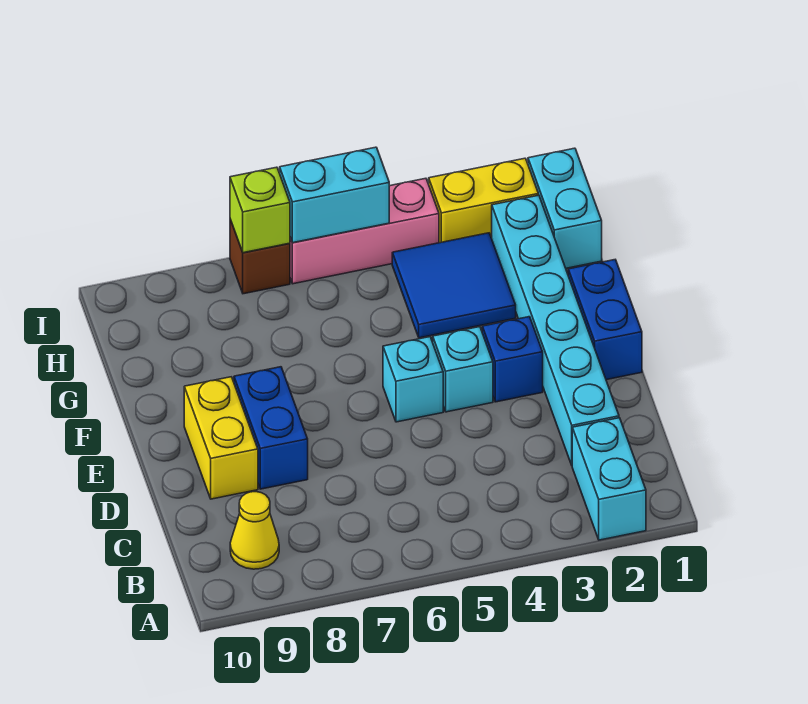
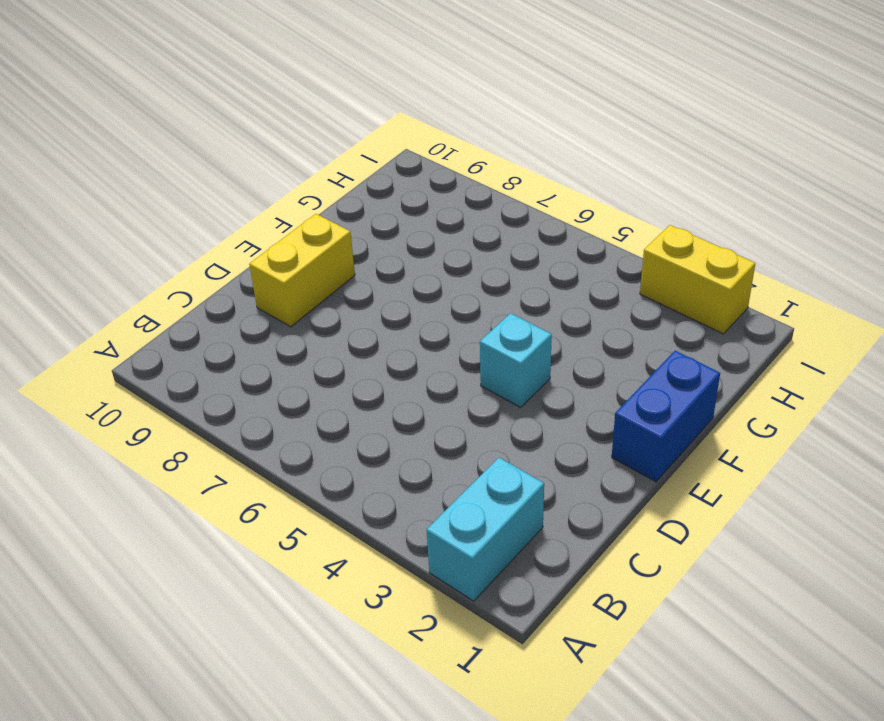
none -> yellow cone B9 level 1
none -> cyan brick C2:H2 level 1
none -> blue brick D8:E8 level 1

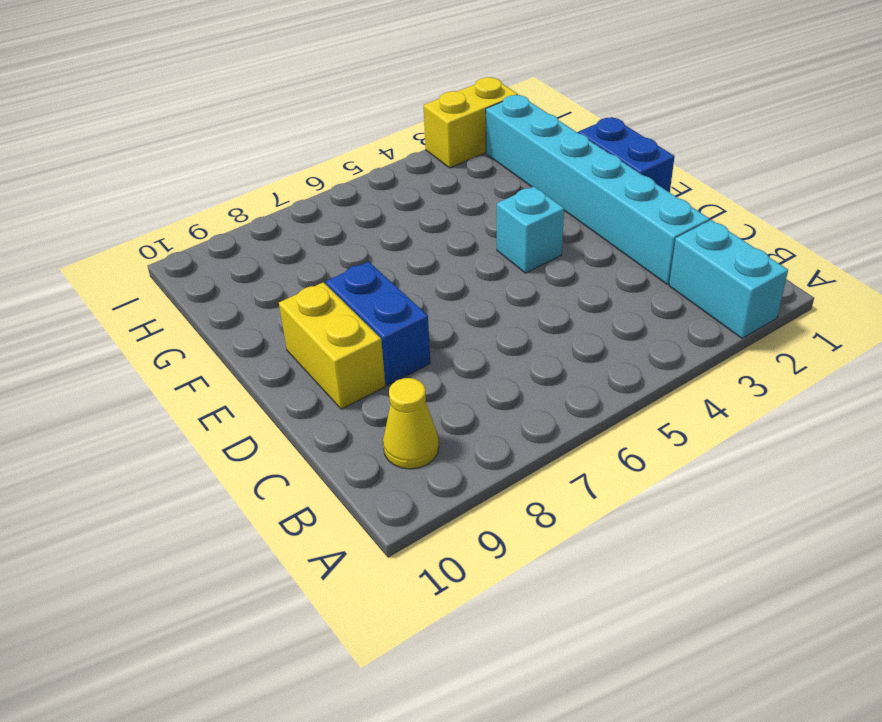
none -> blue brick E3 level 1
none -> cyan brick E5 level 1
none -> blue tile G3:H4 level 1

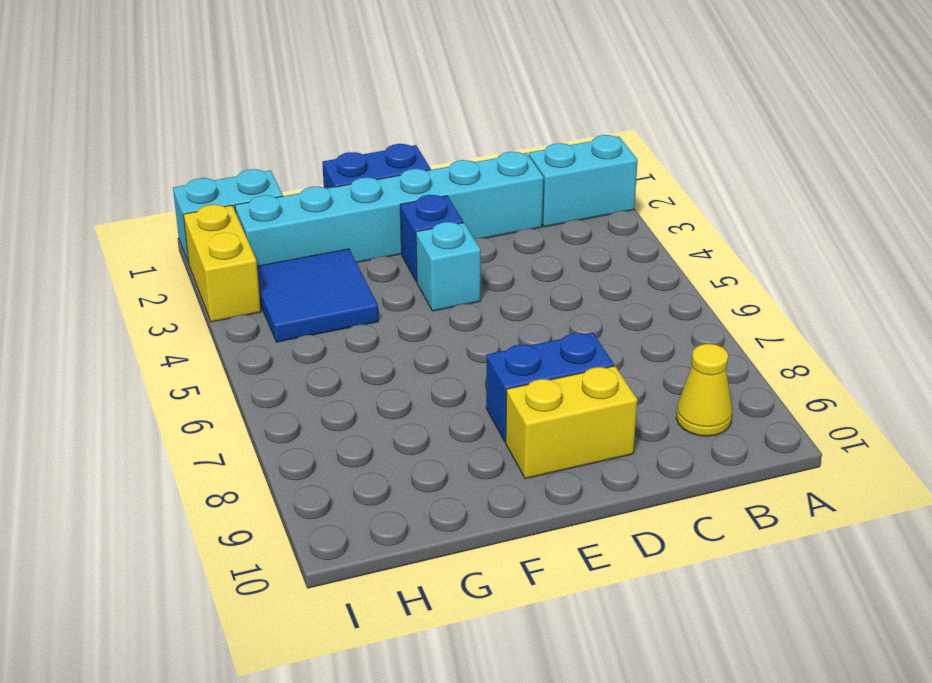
none -> cyan brick E5 level 1
none -> pink brick I4:I6 level 1
none -> brown brick I7 level 1

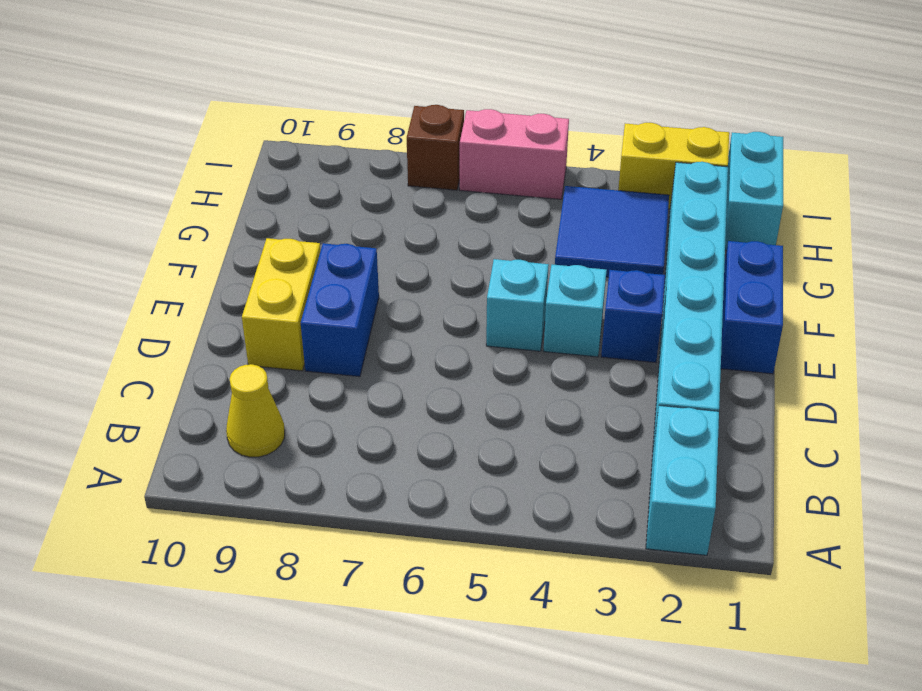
pink brick I5:I6 level 1 -> pink brick I4:I6 level 1
none -> cyan brick I5:I6 level 2
none -> lime brick I7 level 2

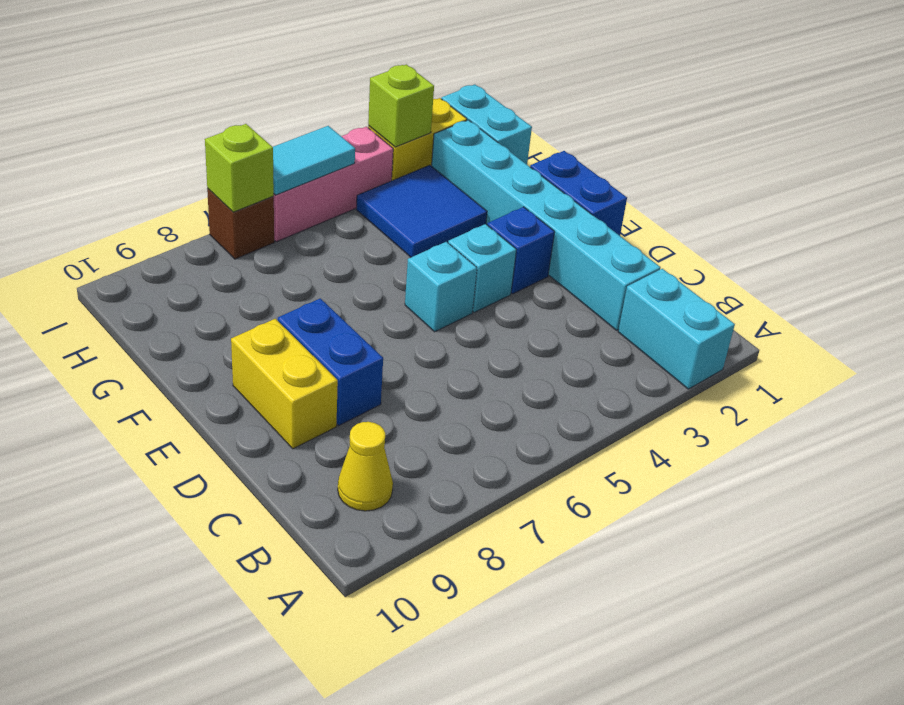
lime brick I3 level 2 -> none
cyan tile I5:I6 level 2 -> cyan brick I5:I6 level 2

